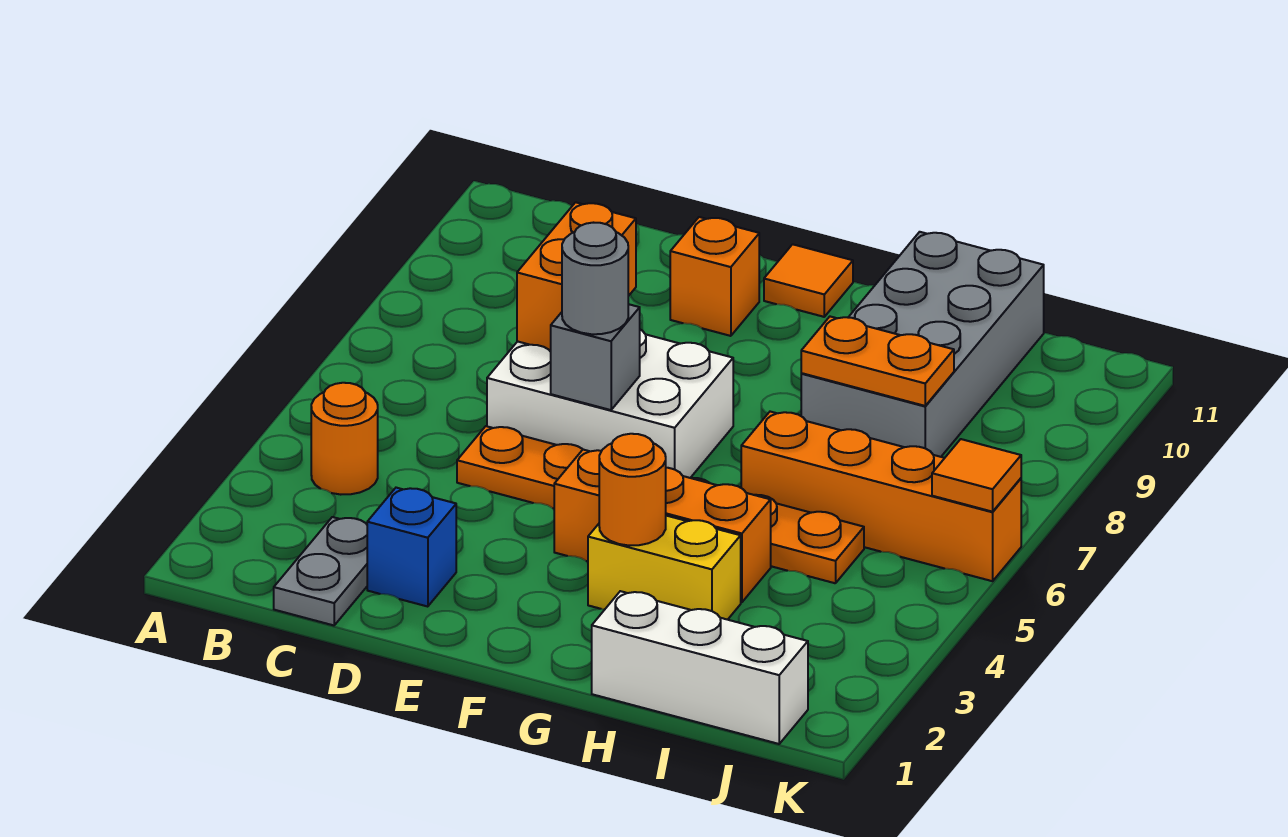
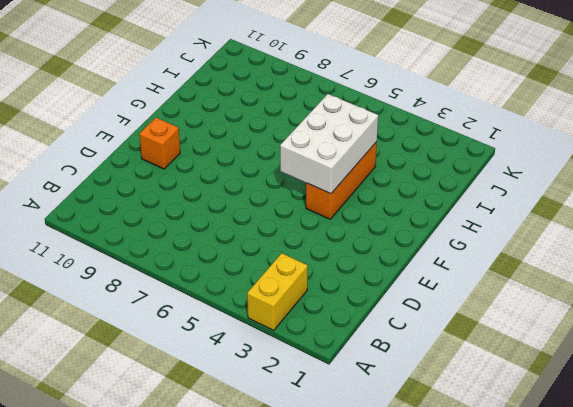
yellow brick A3:B3 level 1 -> yellow brick G3:H3 level 1
white brick F4:H5 level 2 -> white brick D6:F7 level 1
none -> orange round brick B4 level 1
none -> grey plate C1:C2 level 1
none -> blue brick D2 level 1

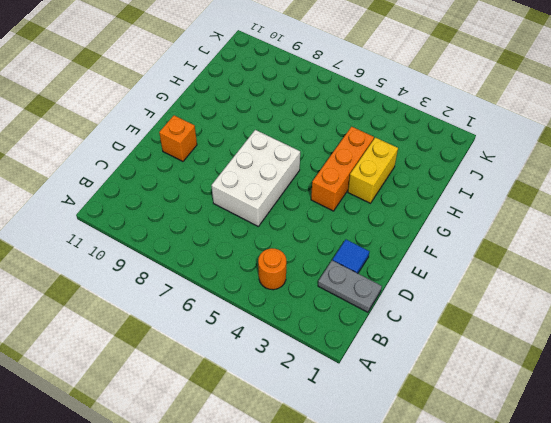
blue tile D2 level 1 -> blue brick D2 level 1
none -> orange plate D5:I5 level 1
none -> orange tile F11 level 1
none -> white brick H1:J1 level 1

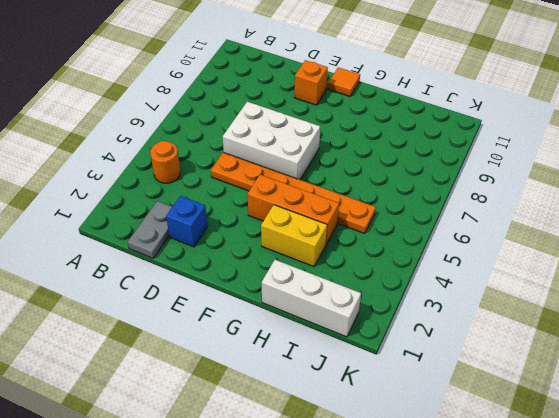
none -> orange brick H6:K6 level 1
none -> grey brick H8:I11 level 1
none -> orange brick D7:D8 level 2

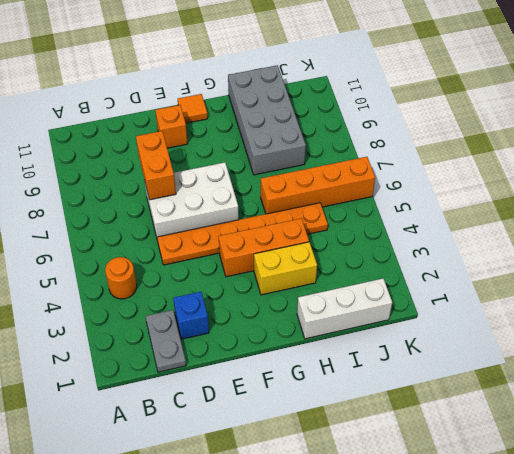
none -> grey brick E6 level 2
none -> orange round brick G3 level 2
none -> orange plate H8:I8 level 2

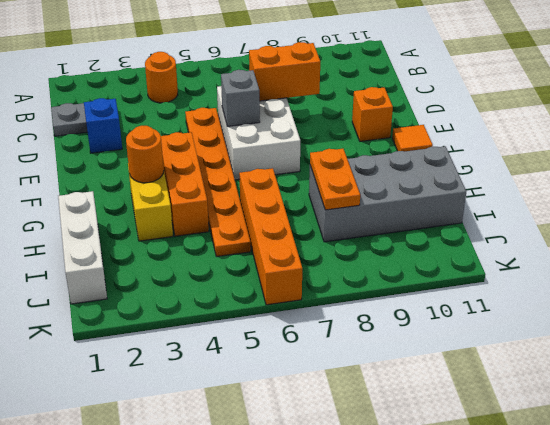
none -> orange tile K6 level 2
none -> grey round brick E6 level 3

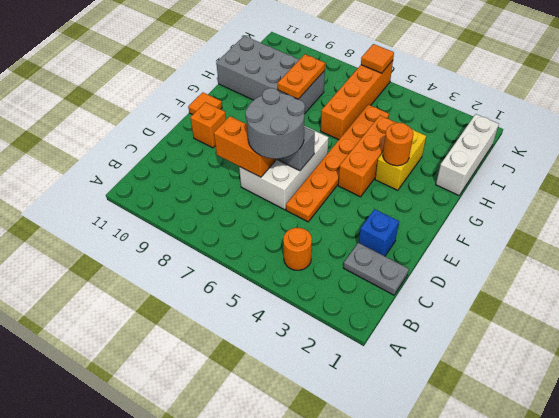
grey round brick D6:E7 level 3 -> grey round brick E6 level 3

